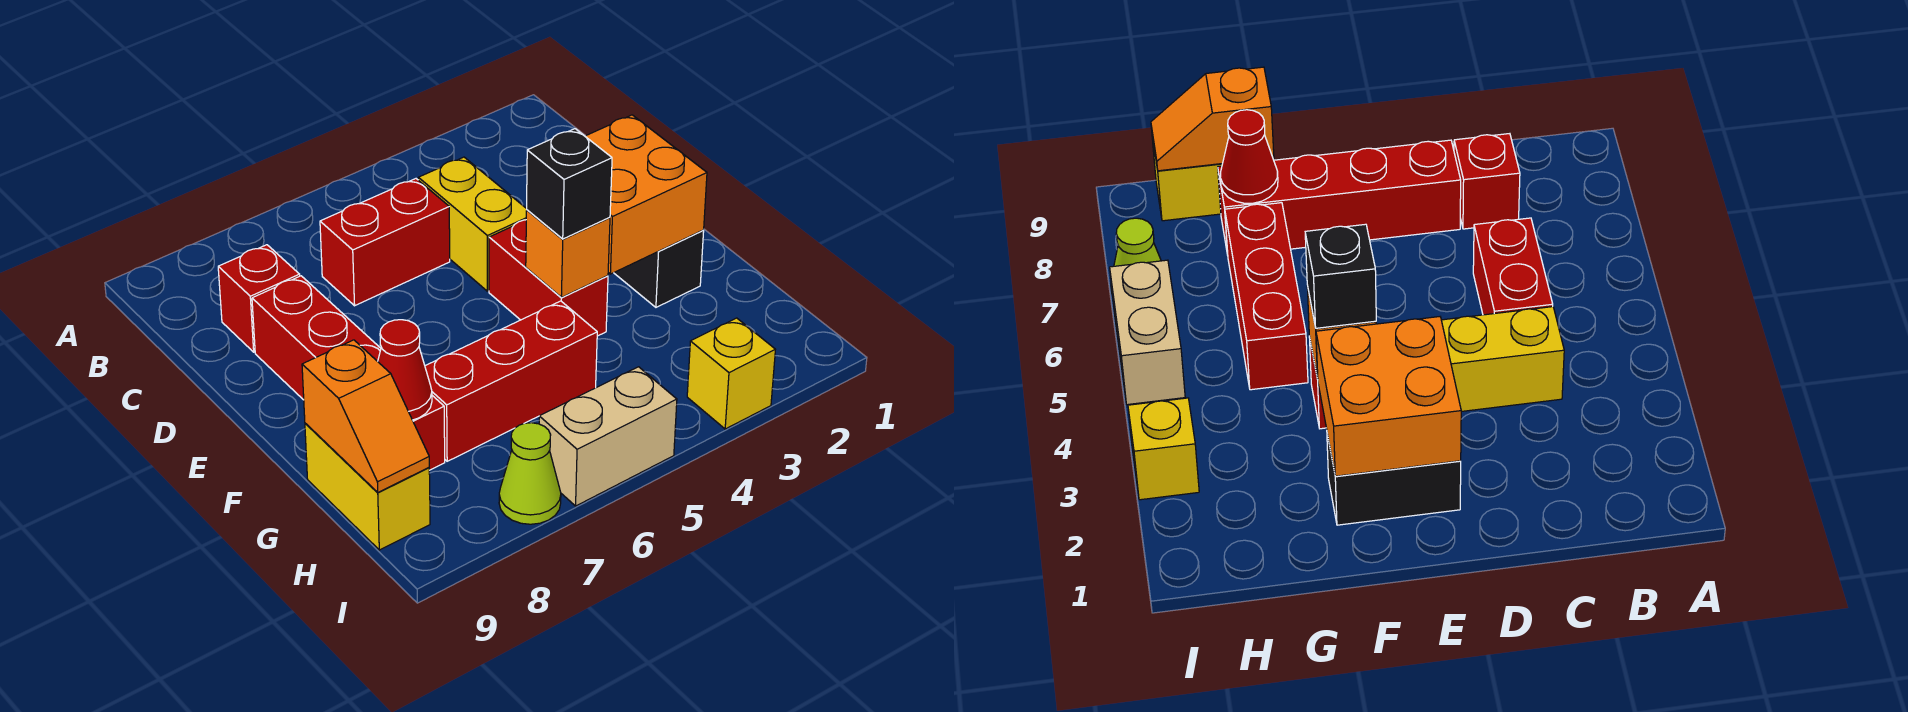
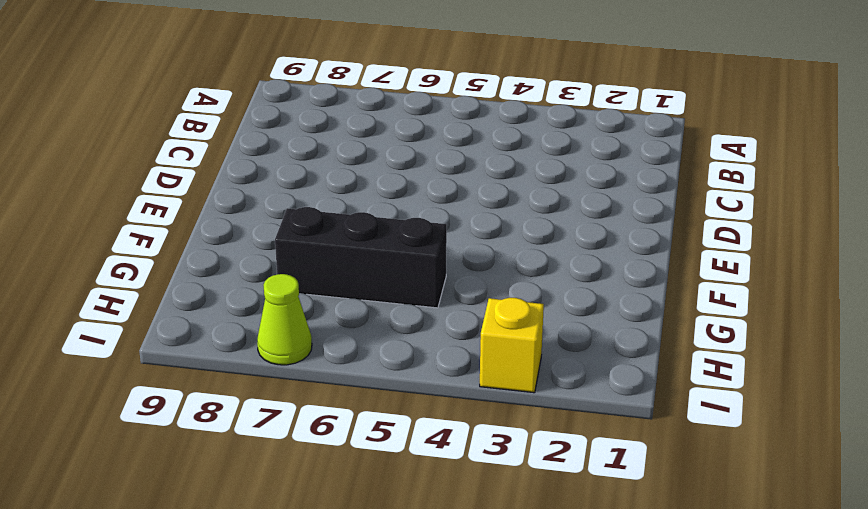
black brick G5:G7 level 1 -> red brick G5:G7 level 1
none -> yellow brick C4:D4 level 1
none -> red brick C5:C6 level 1
none -> red brick C8 level 1

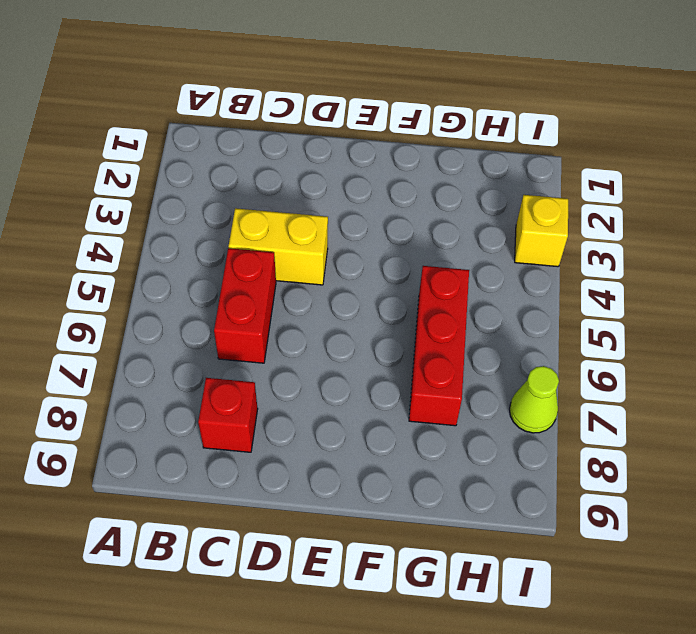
none -> red brick D8:G8 level 1
none -> black brick E2:F2 level 1
none -> red brick E4:F4 level 1

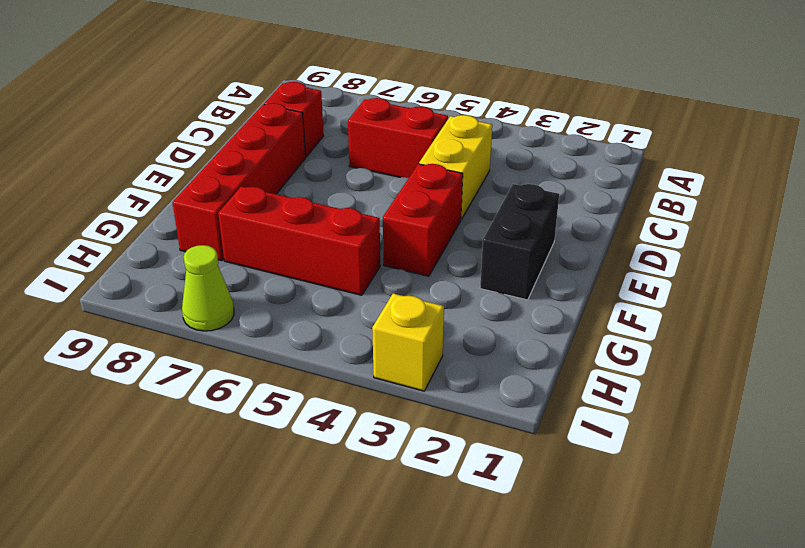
none -> yellow brick G9:H9 level 1
none -> tan brick I5:I6 level 1
none -> orange brick E2:F3 level 2

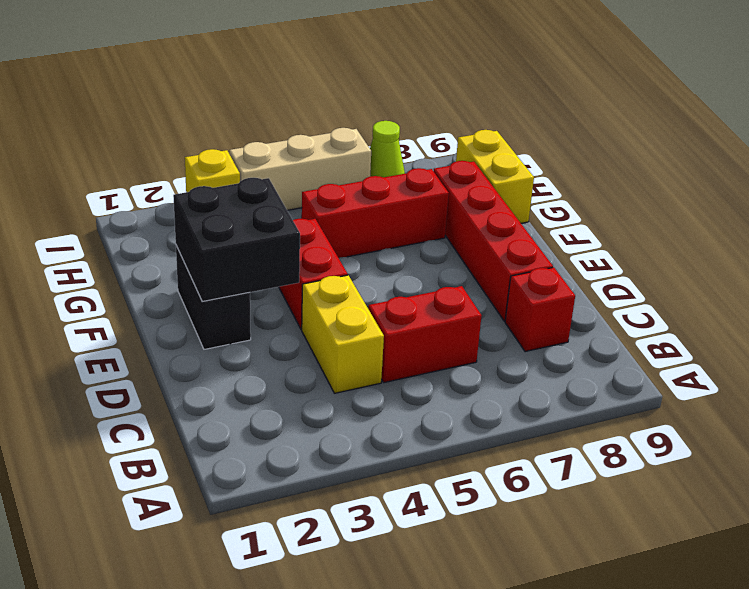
black brick E2:F3 level 2 -> orange brick E2:F3 level 2
tan brick I4:I6 level 1 -> tan brick I5:I6 level 1
none -> orange brick F4 level 2
none -> red cone G8 level 2
none -> orange slope G9:H9 level 2 top G

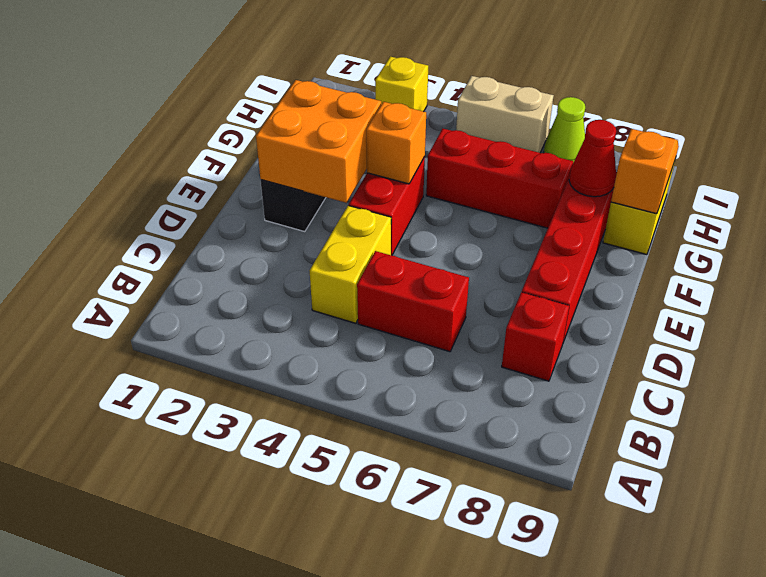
none -> black brick F4 level 3

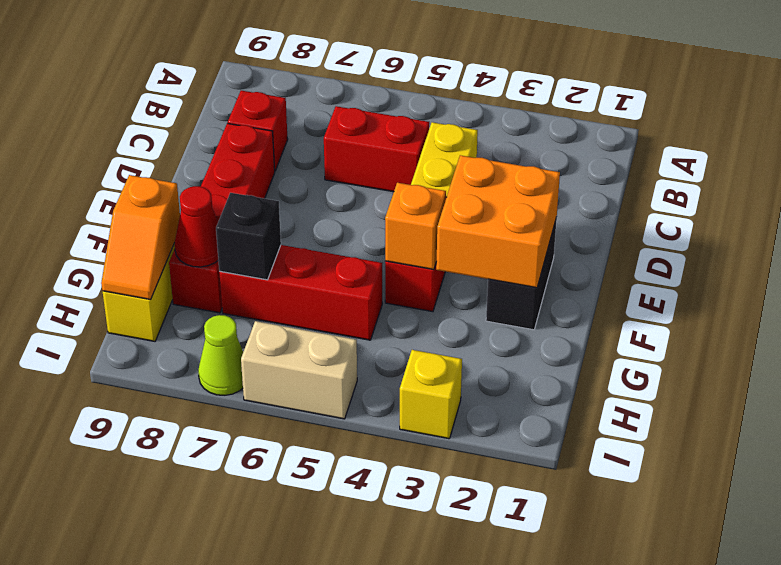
black brick G7 level 2 -> black brick F4 level 3

